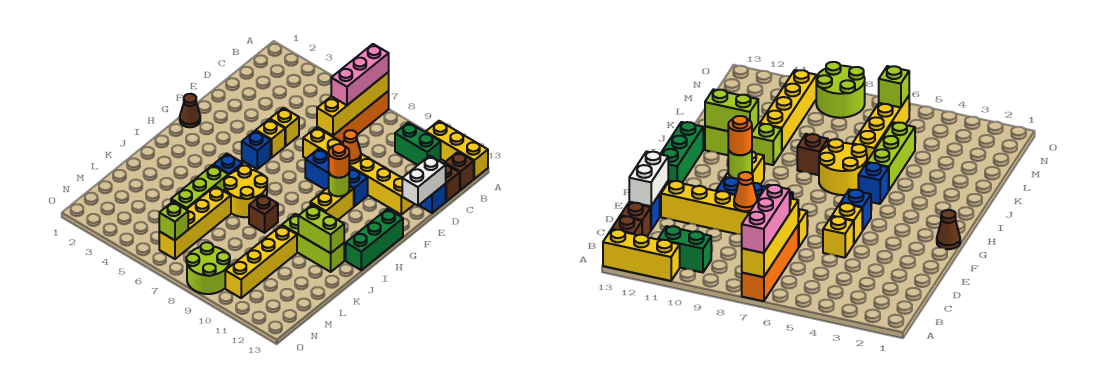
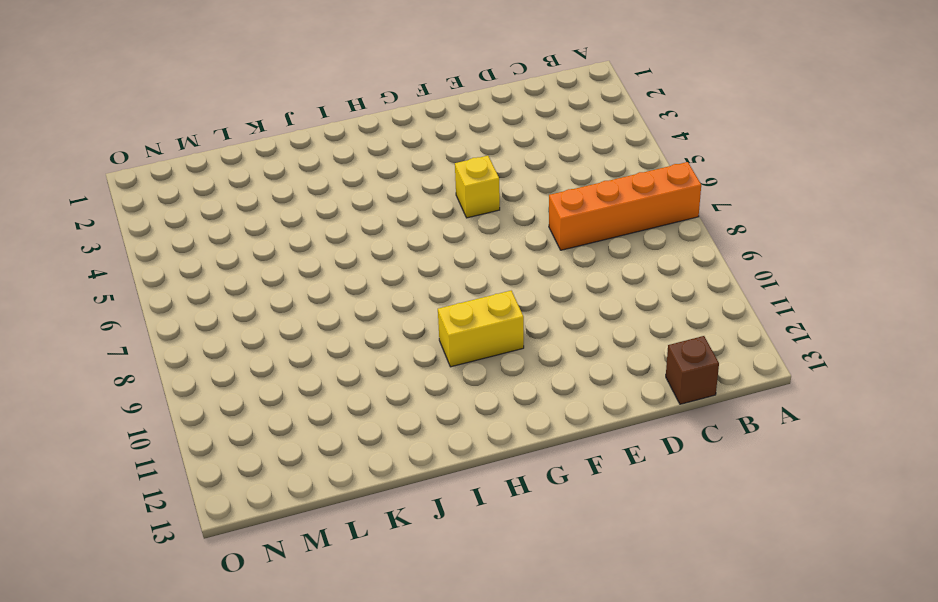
none -> yellow brick A11:A13 level 1
none -> green brick B10:B11 level 1
none -> brown brick B13 level 1
none -> blue brick D13 level 1

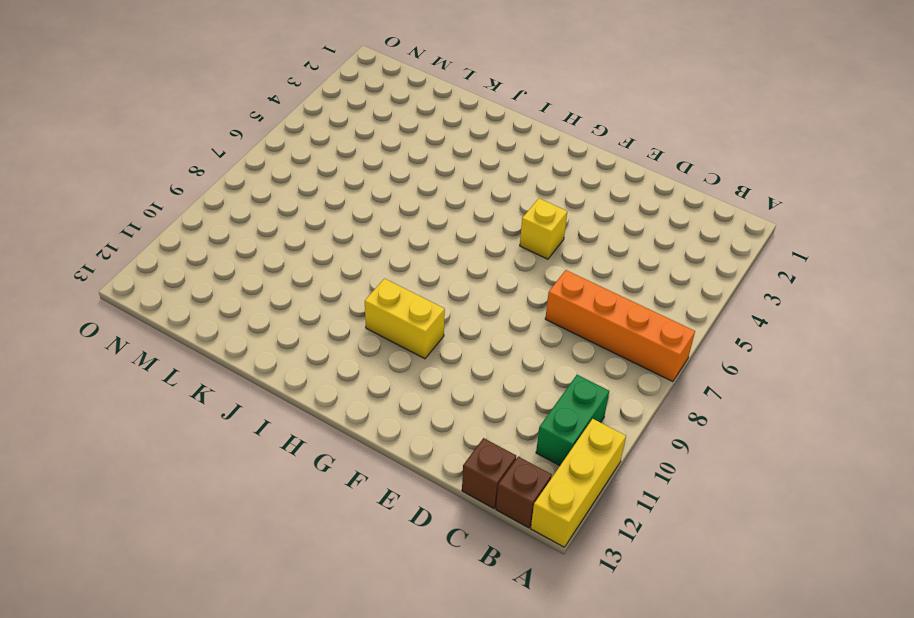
none -> blue brick D13 level 1
none -> yellow brick E5 level 1
none -> yellow brick E7:E12 level 1
none -> blue brick F8:F10 level 1

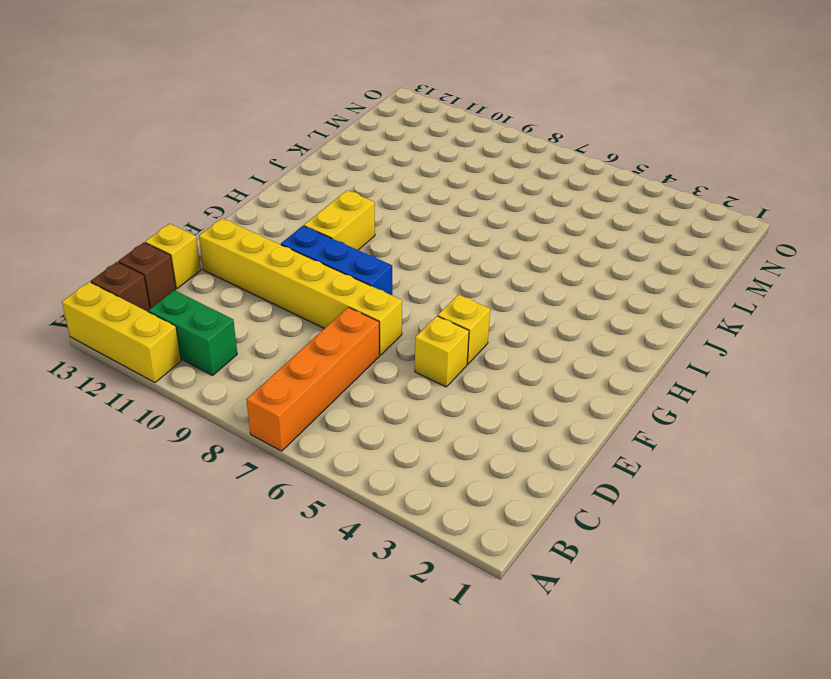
yellow brick D13 level 1 -> blue brick D13 level 1
none -> brown cone G1 level 1
none -> blue brick G5 level 1
none -> green brick G13:I13 level 1
none -> blue brick I5 level 1

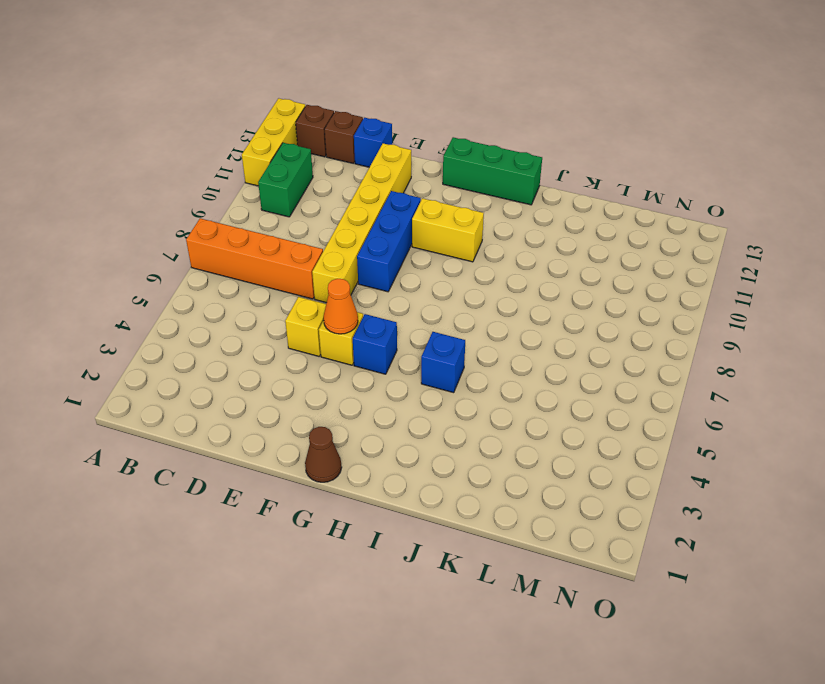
orange cone F5 level 2 -> orange cone E9 level 2
none -> yellow round brick I6:J7 level 1
none -> lime brick J5:L5 level 1
none -> brown brick J8 level 1
none -> lime brick J10:J12 level 1

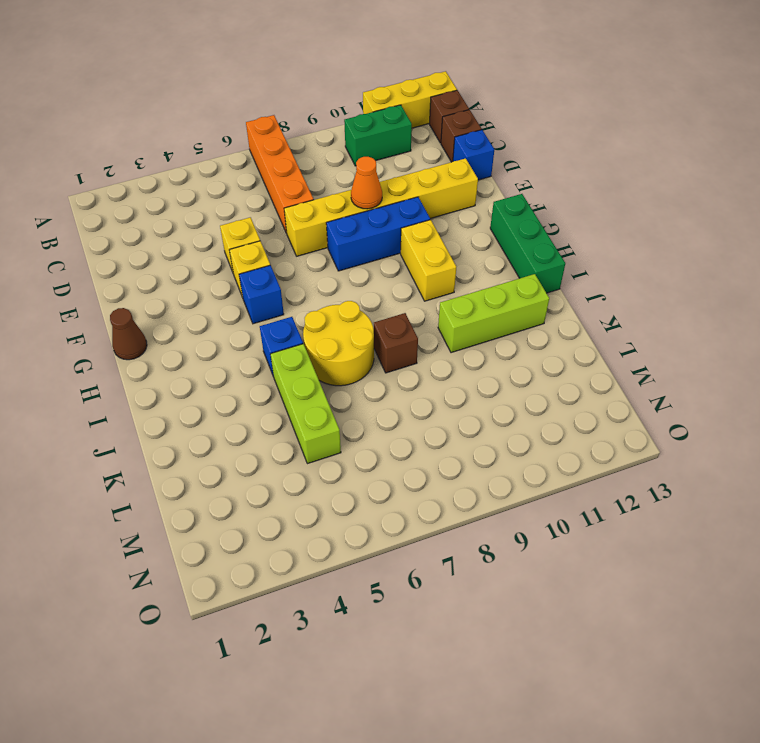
none -> yellow brick K6:N6 level 1
none -> yellow brick K10:N10 level 1
none -> lime round brick N8:O9 level 1
none -> yellow brick A7:D7 level 2

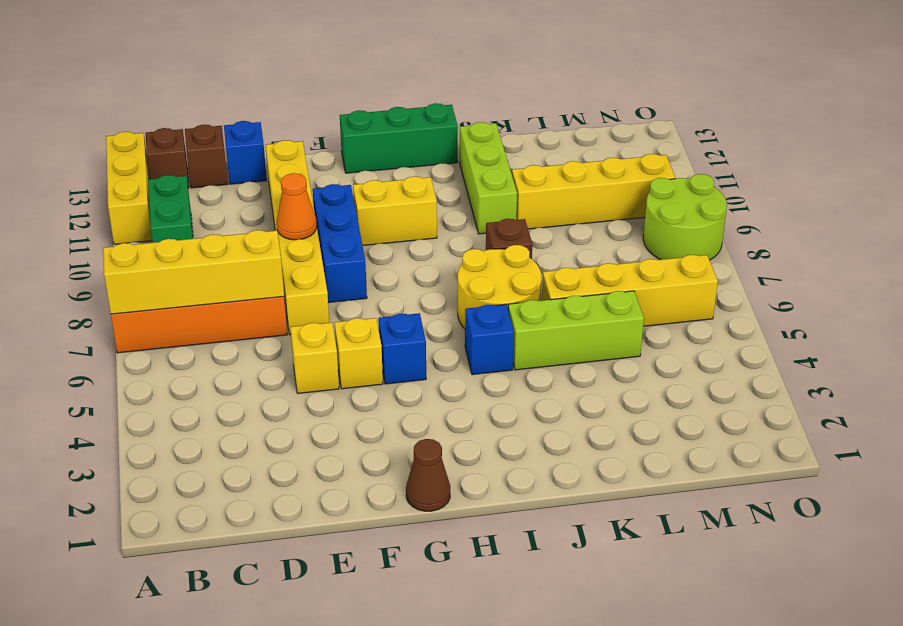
none -> white brick D13:E13 level 2
none -> lime round brick G10 level 2
none -> lime brick J11:J12 level 2
none -> lime brick N6 level 2

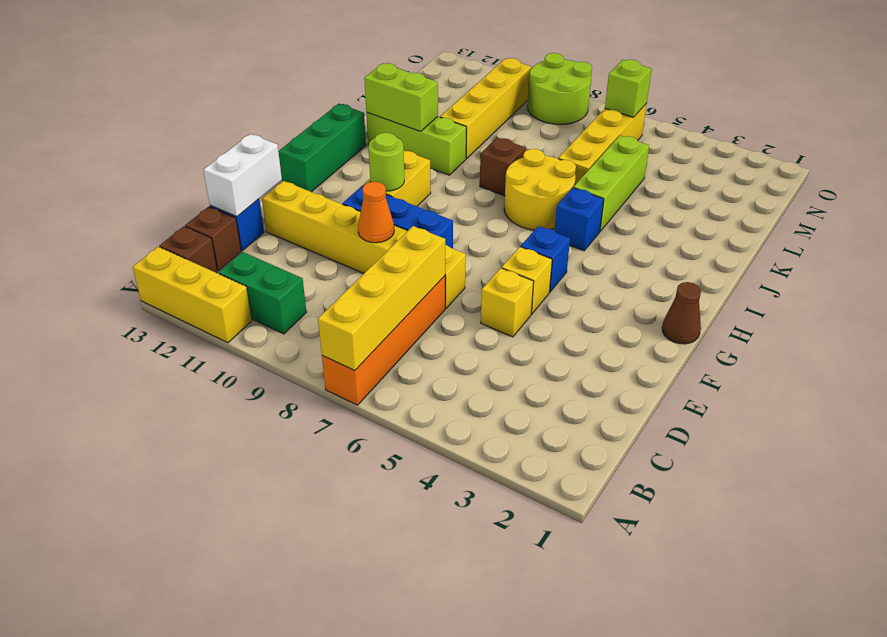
none -> pink brick A7:C7 level 3
none -> orange round brick G10 level 3

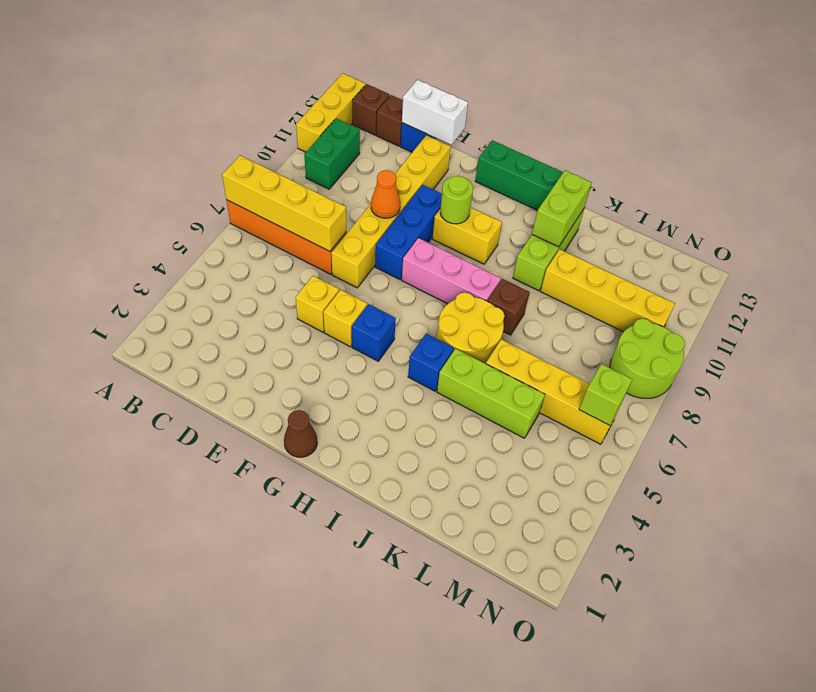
pink brick G8:I8 level 1 -> pink brick A7:C7 level 3
none -> orange round brick G10 level 3

